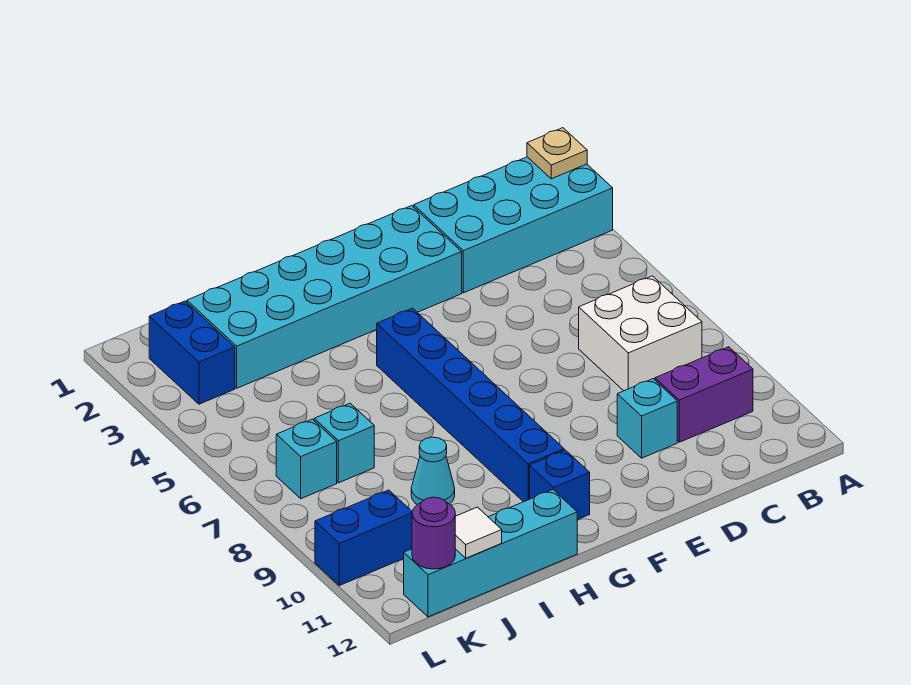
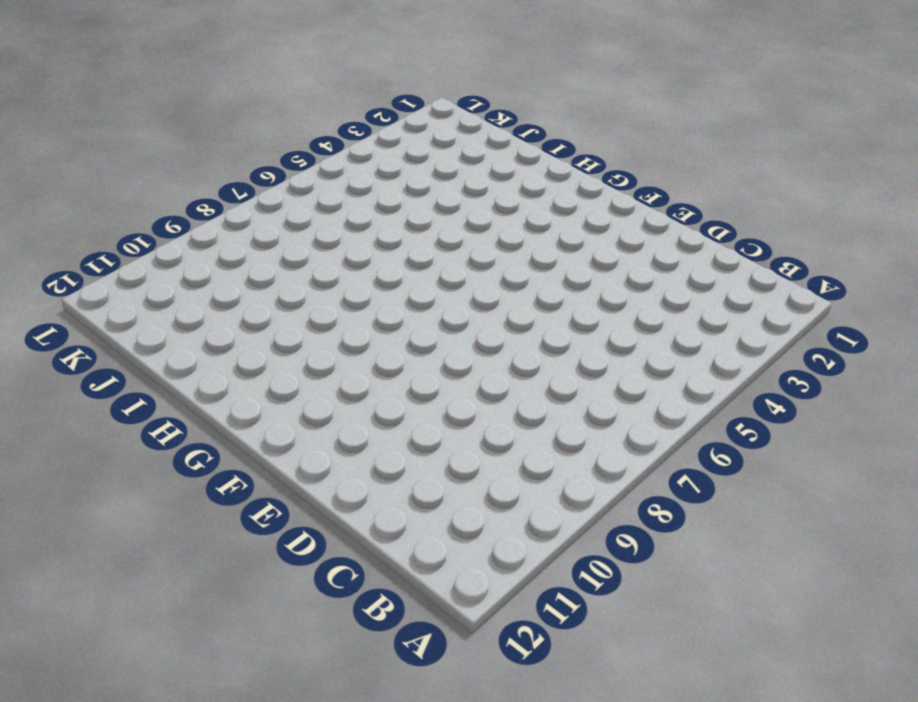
none -> cyan brick A2:D3 level 1
none -> white brick B7:C8 level 1
none -> purple brick B10:C10 level 1

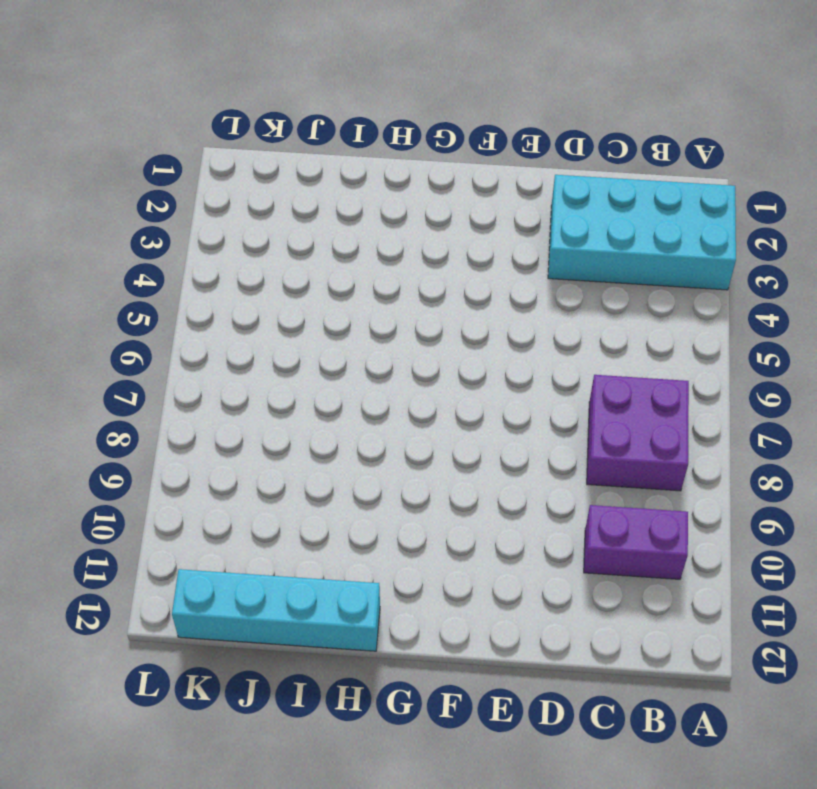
purple brick B7:C8 level 1 -> white brick B7:C8 level 1
none -> cyan brick D10 level 1
none -> cyan brick E2:J3 level 1
none -> blue brick G5:G10 level 1

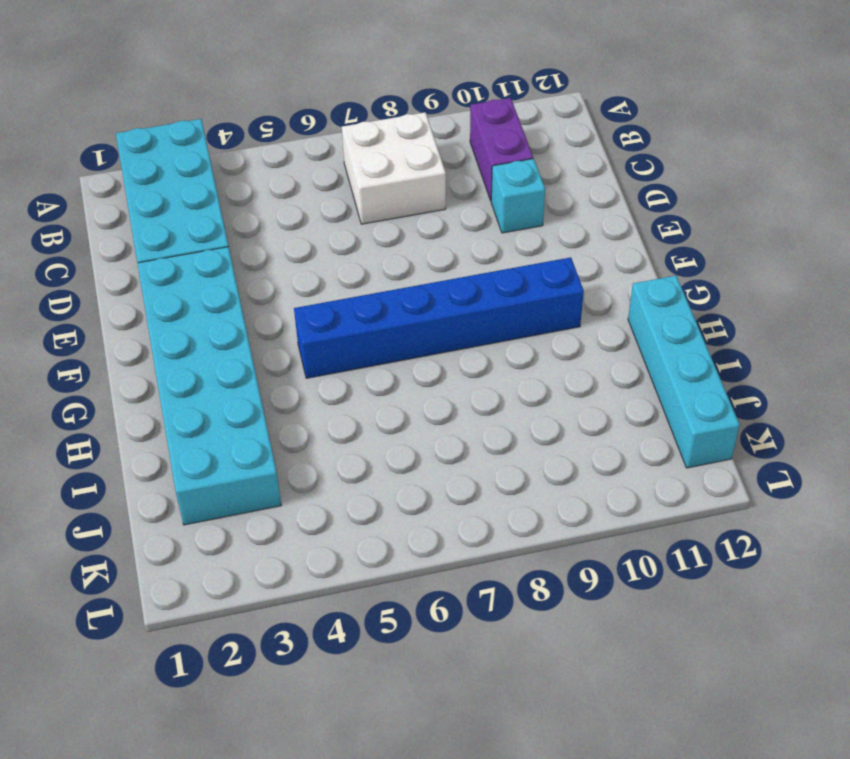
none -> blue brick G11 level 1
none -> cyan cone I9 level 1
none -> cyan brick J7 level 1

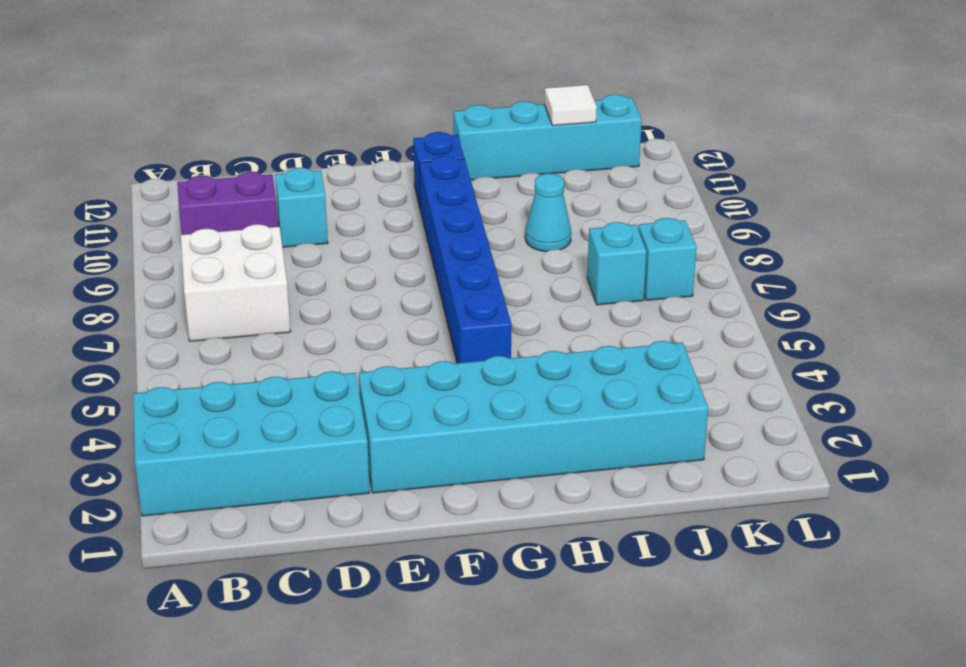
none -> blue brick K2:K3 level 1
none -> blue brick K10:L10 level 1
none -> tan plate A2 level 2

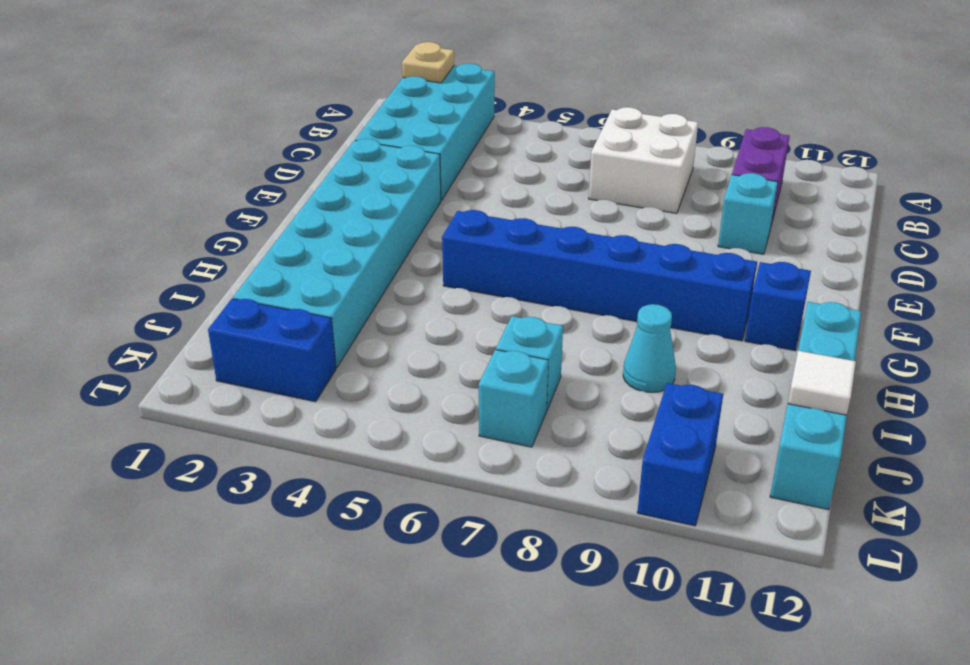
none -> purple round brick K12 level 2

